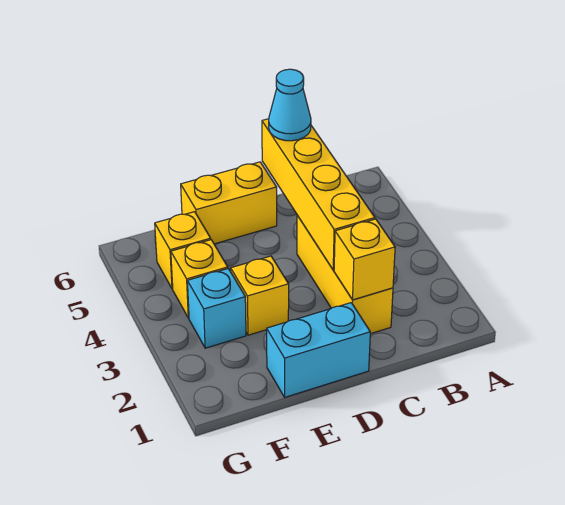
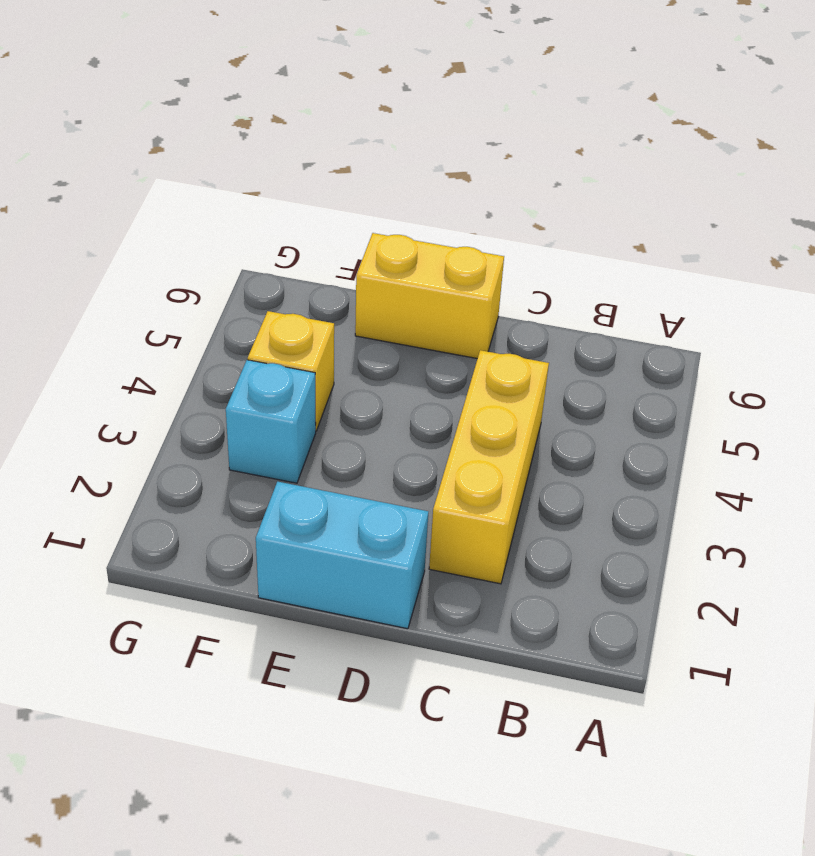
none -> yellow brick E3 level 1
none -> yellow brick F5 level 1

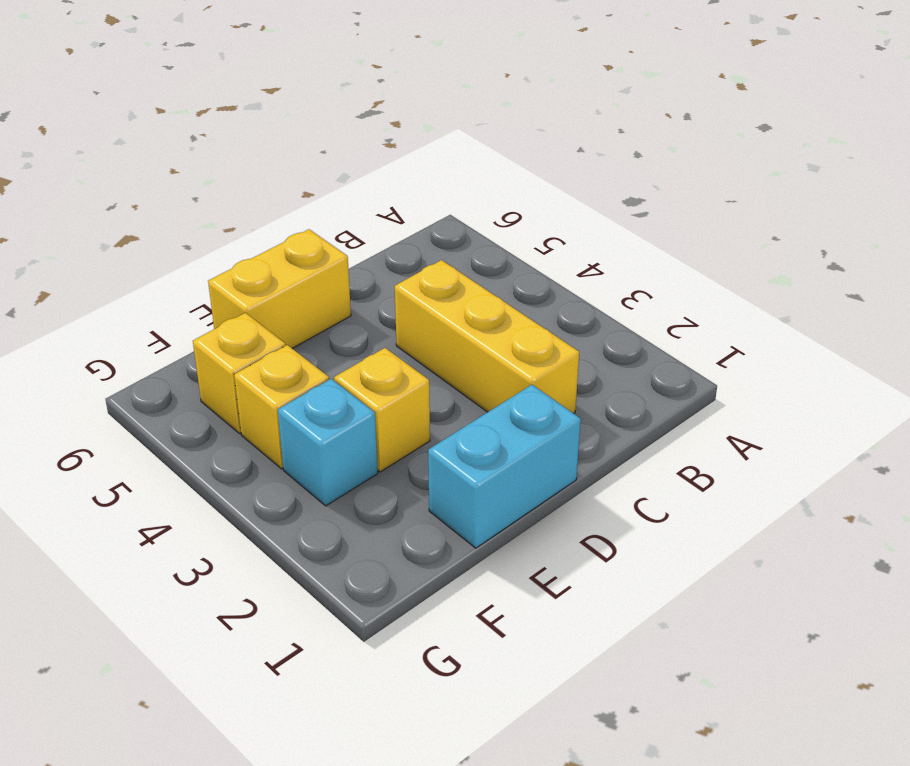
none -> yellow brick C2 level 2
none -> yellow brick C3:C6 level 2

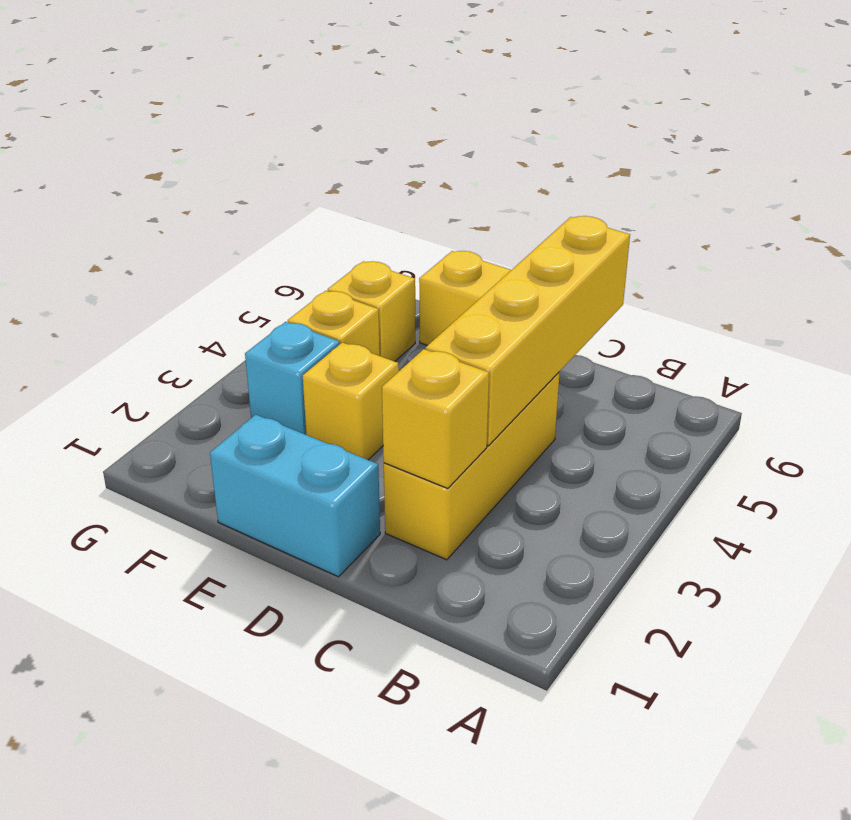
none -> cyan cone C6 level 3

